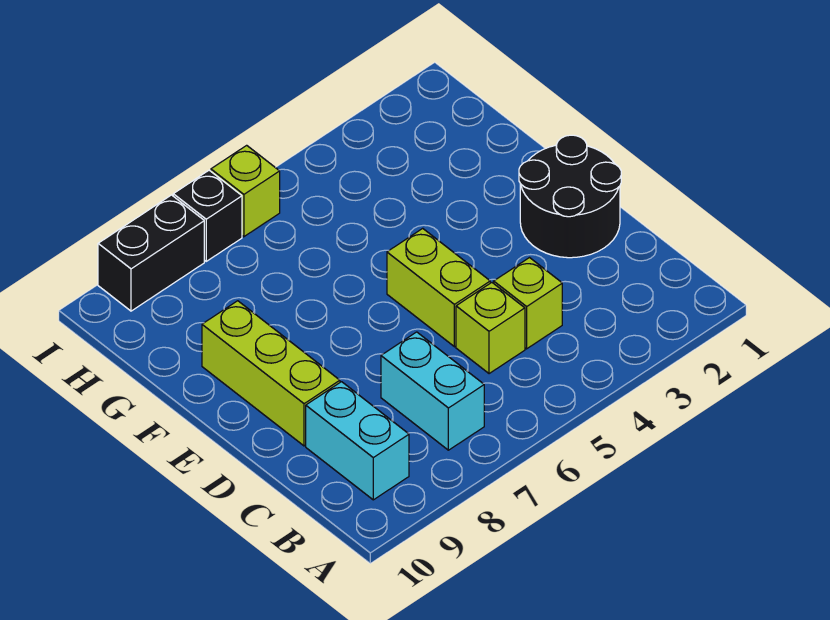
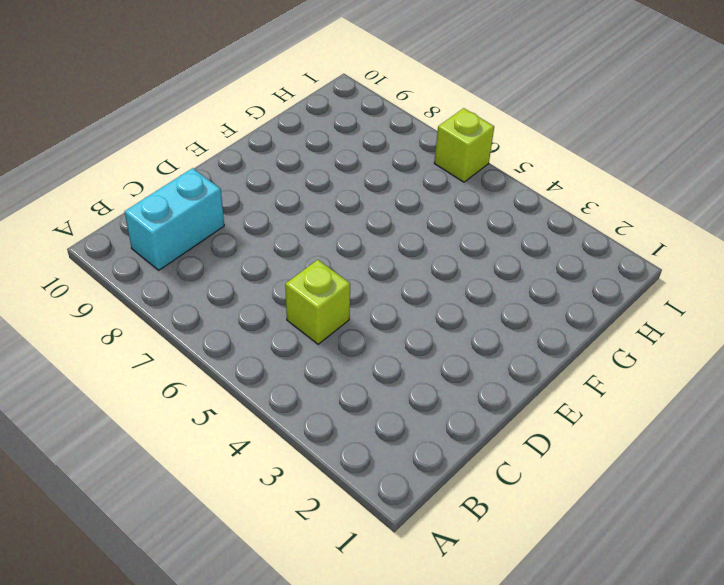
none -> cyan brick B7:C7 level 1
none -> lime brick C4 level 1

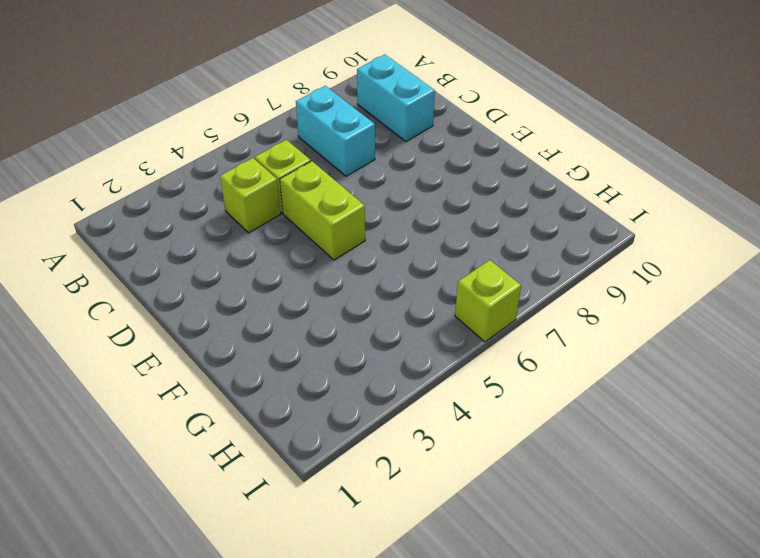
none -> black round brick D1:E2 level 1
none -> lime brick D9:F9 level 1

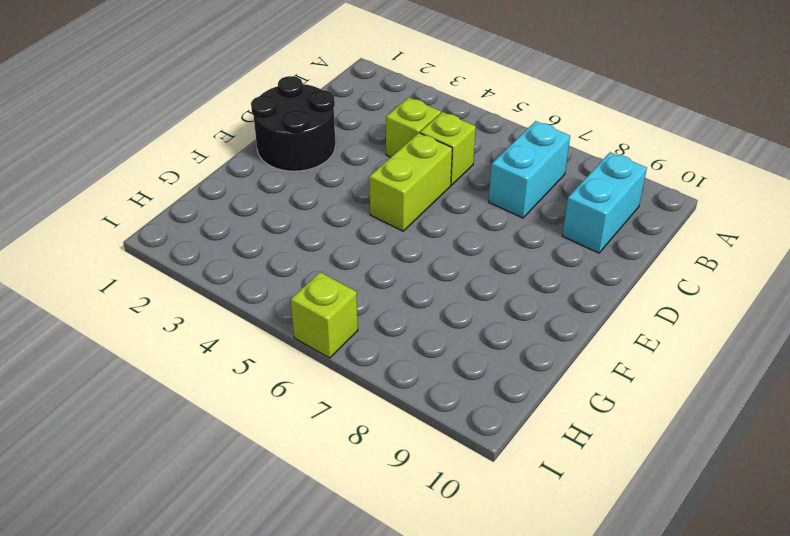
none -> lime brick D9:F9 level 1
none -> black brick I7 level 1

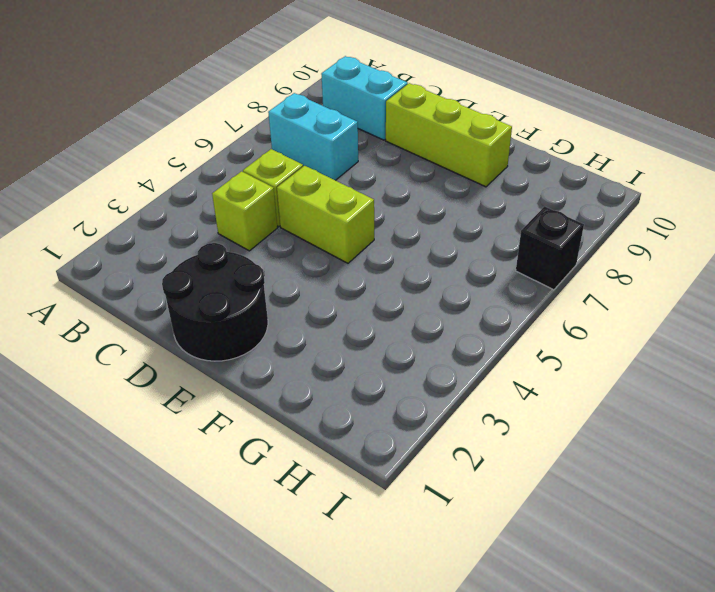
none -> lime brick I6 level 1
none -> black brick I8:I9 level 1

